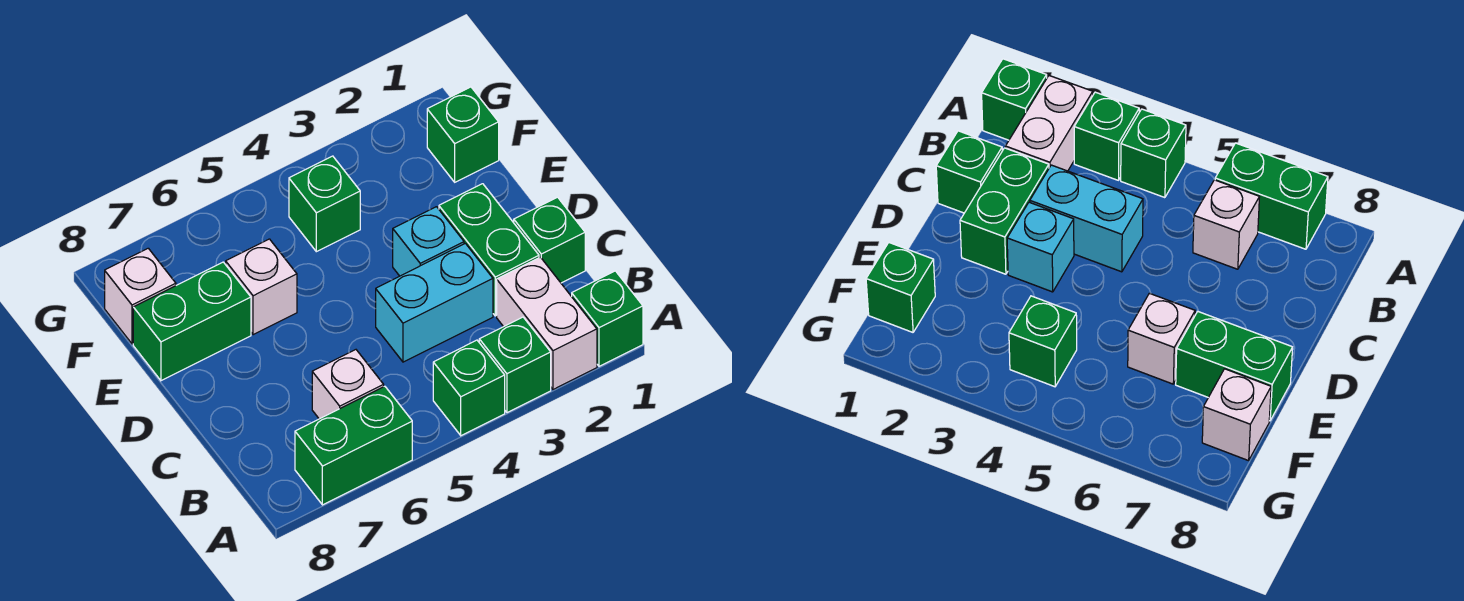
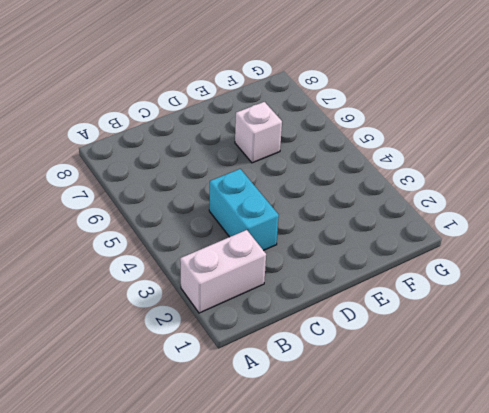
none -> green brick A1 level 1
none -> green brick A3 level 1
none -> green brick A4 level 1

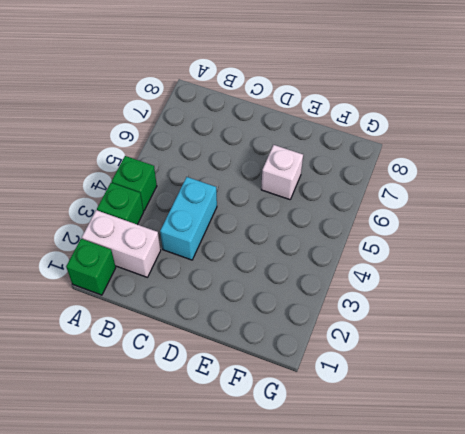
none -> green brick A6:A7 level 1
none -> white brick B6 level 1
none -> green brick C1 level 1

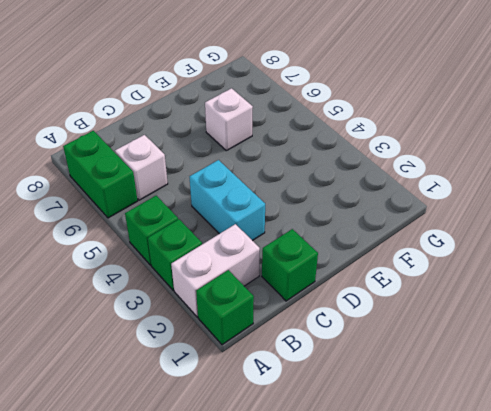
none -> green brick C2:D2 level 1
none -> cyan brick D3 level 1
none -> green brick E7:E8 level 1

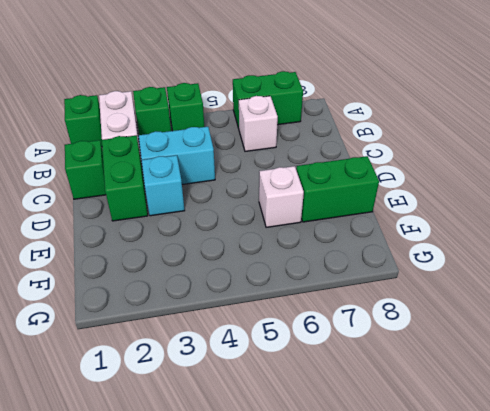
none -> green brick F1 level 1
none -> green brick F4 level 1
none -> white brick F8 level 1

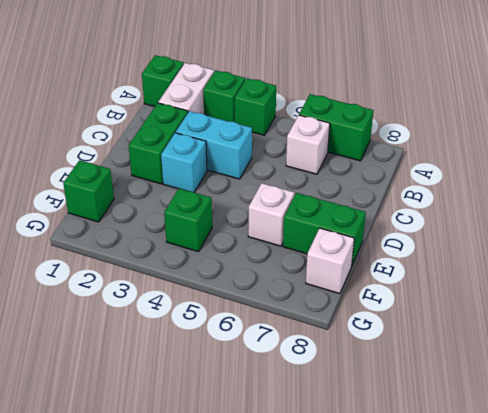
none -> green brick C1 level 1

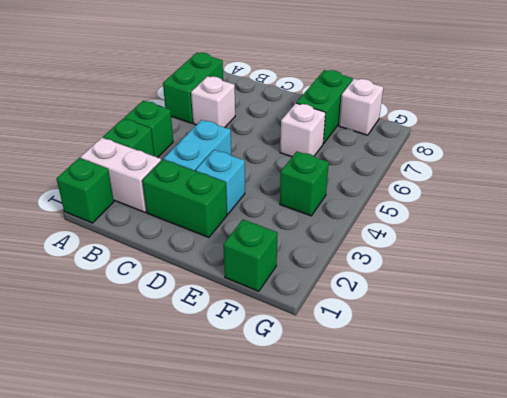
none -> green brick C1 level 1

